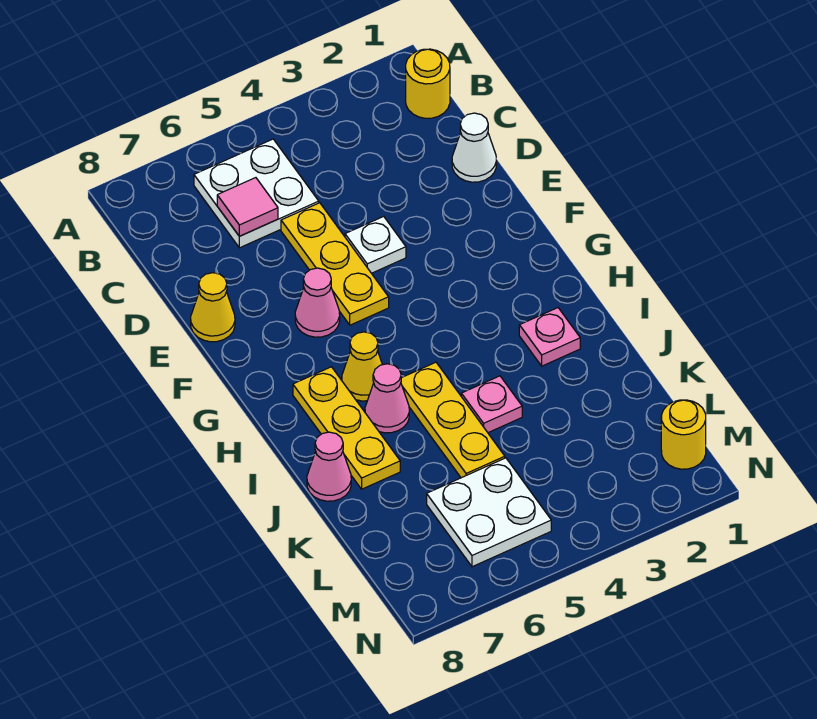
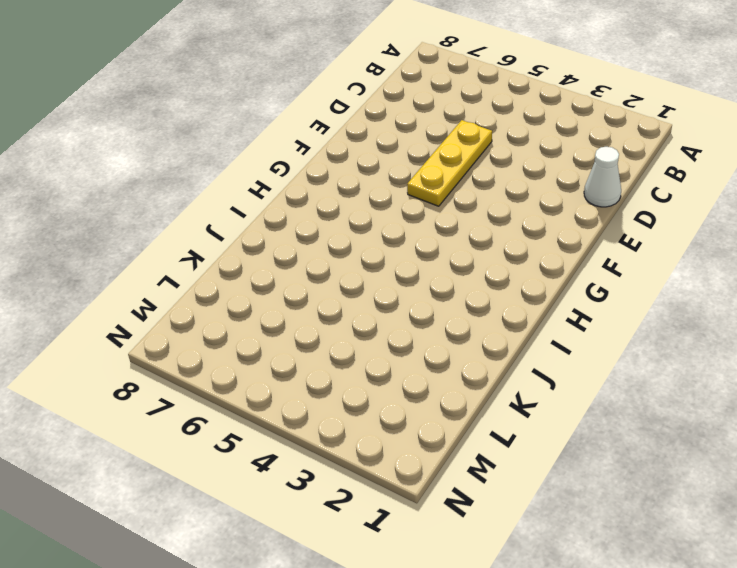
none -> yellow round brick B1 level 1
none -> white plate B5:C6 level 1
none -> white plate E4 level 1

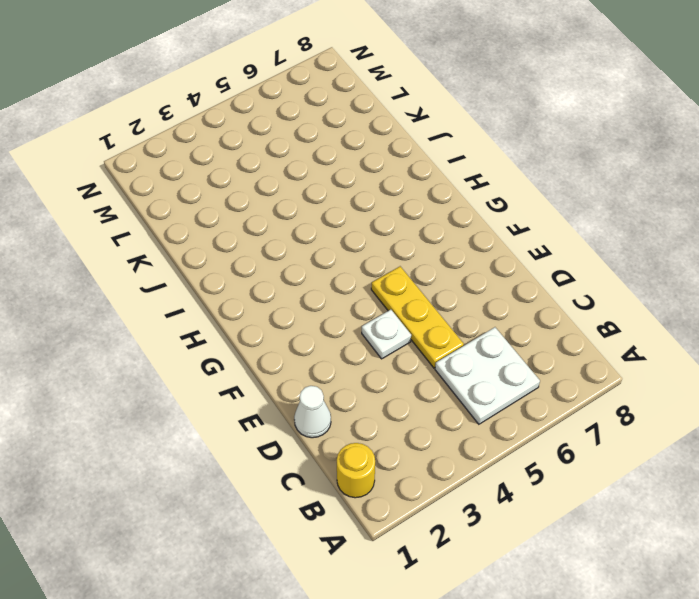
none -> yellow cone E8 level 1
none -> pink cone F6 level 1
none -> yellow cone H6 level 1

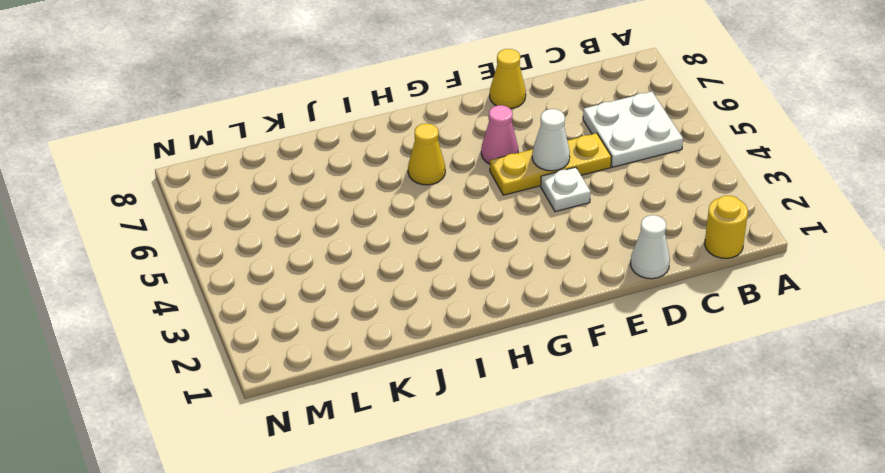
white cone E5 level 2 -> none
none -> yellow plate H7:J7 level 1
none -> pink plate I2 level 1
none -> yellow plate I5:K5 level 1

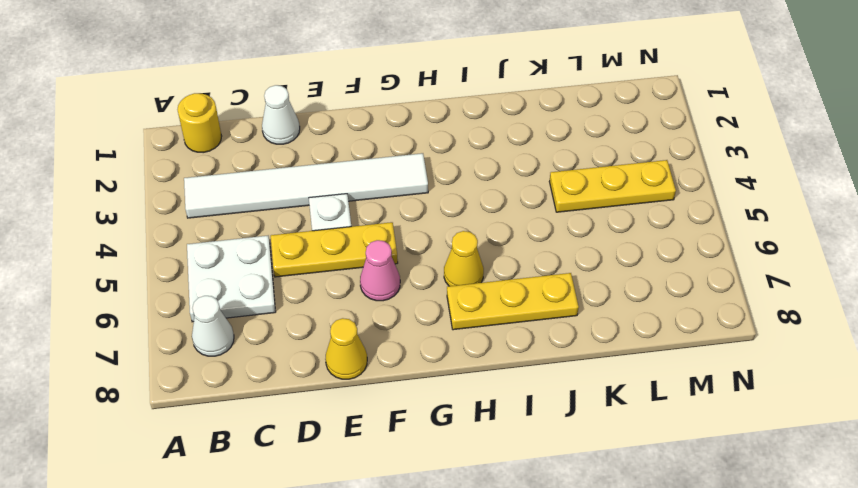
white tile B3:G3 level 1 -> none
white cone B7 level 1 -> none
yellow plate K4:M4 level 1 -> yellow plate I5:K5 level 1
none -> pink plate I2 level 1
none -> pink cone I6 level 1
none -> pink plate J4 level 1

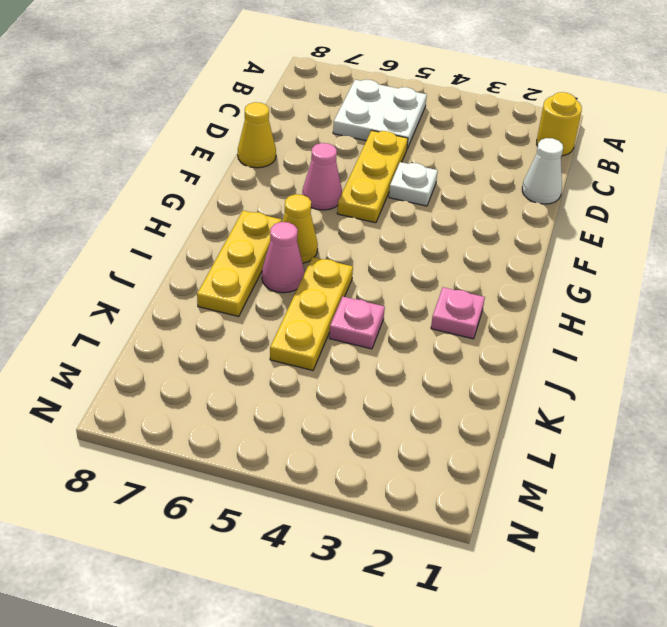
none -> pink cone J8 level 1
none -> white plate L5:M6 level 1
none -> yellow round brick M1 level 1

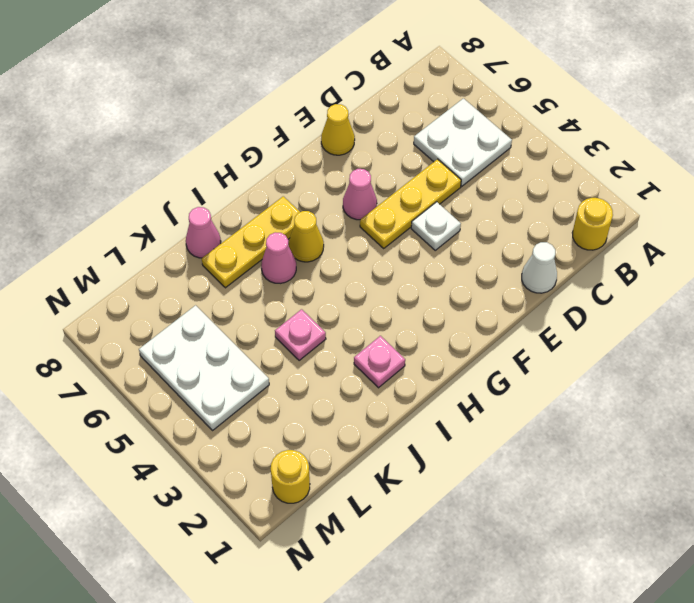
white plate L4:M6 level 1 -> white plate L5:M6 level 1
none -> yellow plate I5:K5 level 1
none -> pink tile C6 level 2

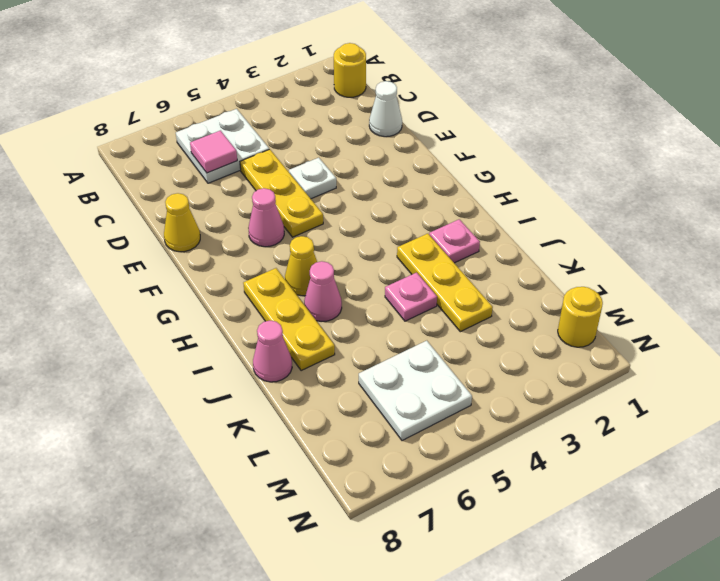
yellow plate I3:K3 level 1 -> yellow plate I5:K5 level 1

